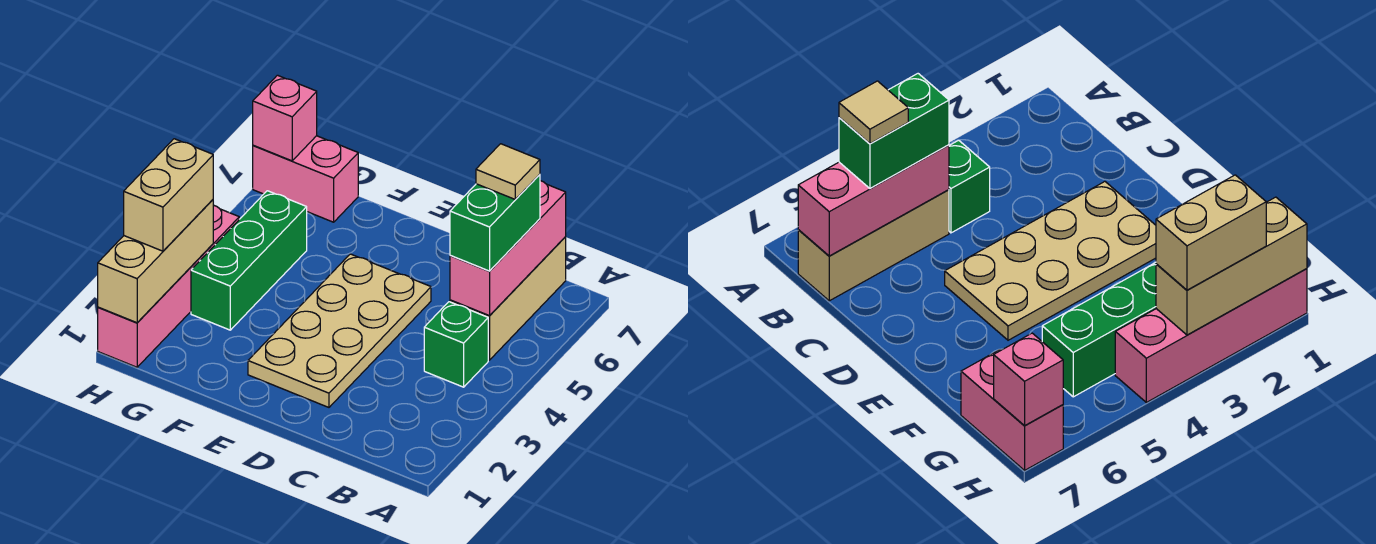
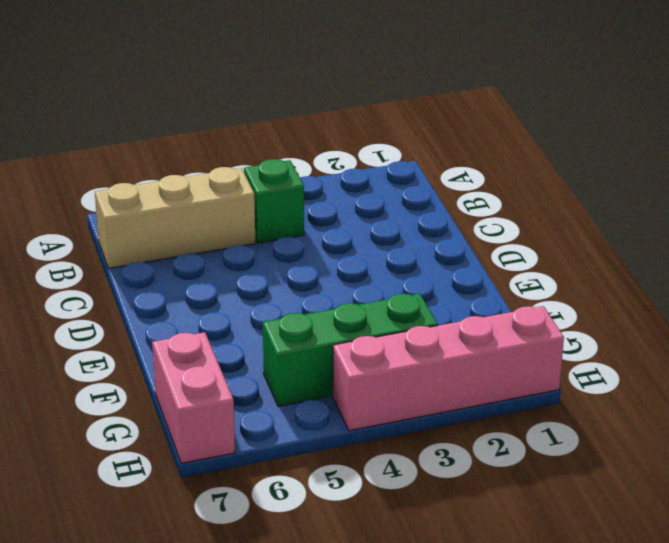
none -> tan plate D2:E5 level 1
none -> pink brick B5:B7 level 2
none -> tan brick H1:H3 level 2

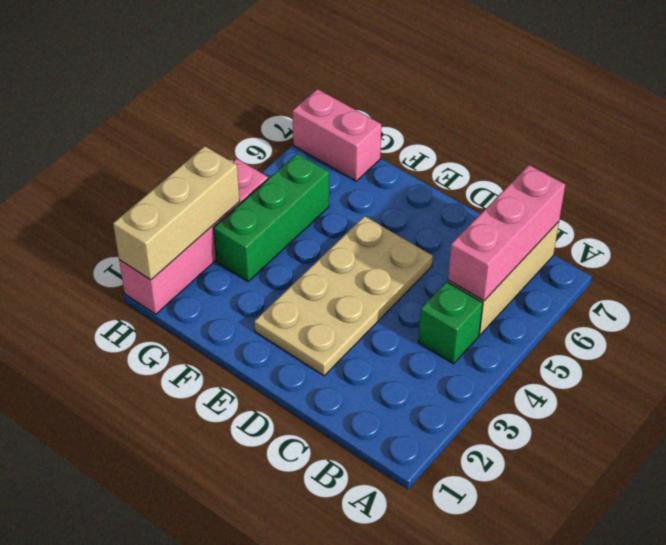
none -> pink brick H7 level 2
none -> green brick B5:B6 level 3
none -> tan brick H2:H3 level 3

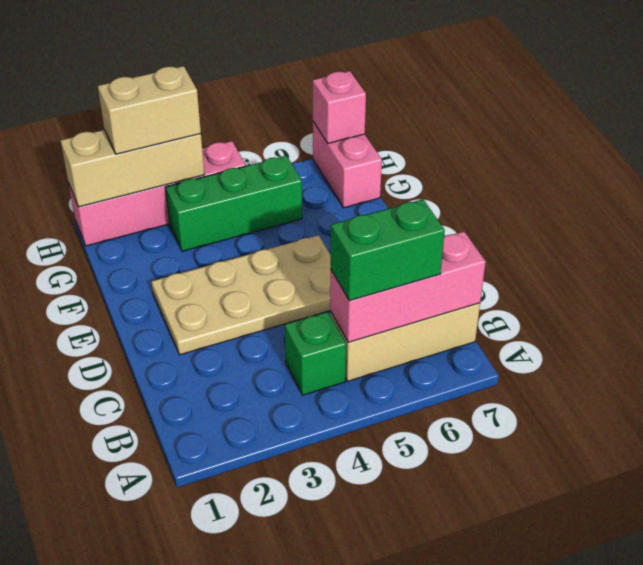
none -> tan tile B6 level 4

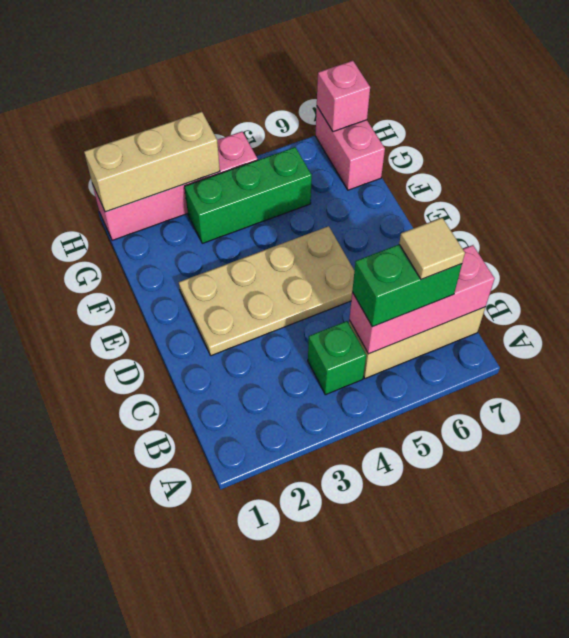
none -> tan brick H2:H3 level 3

